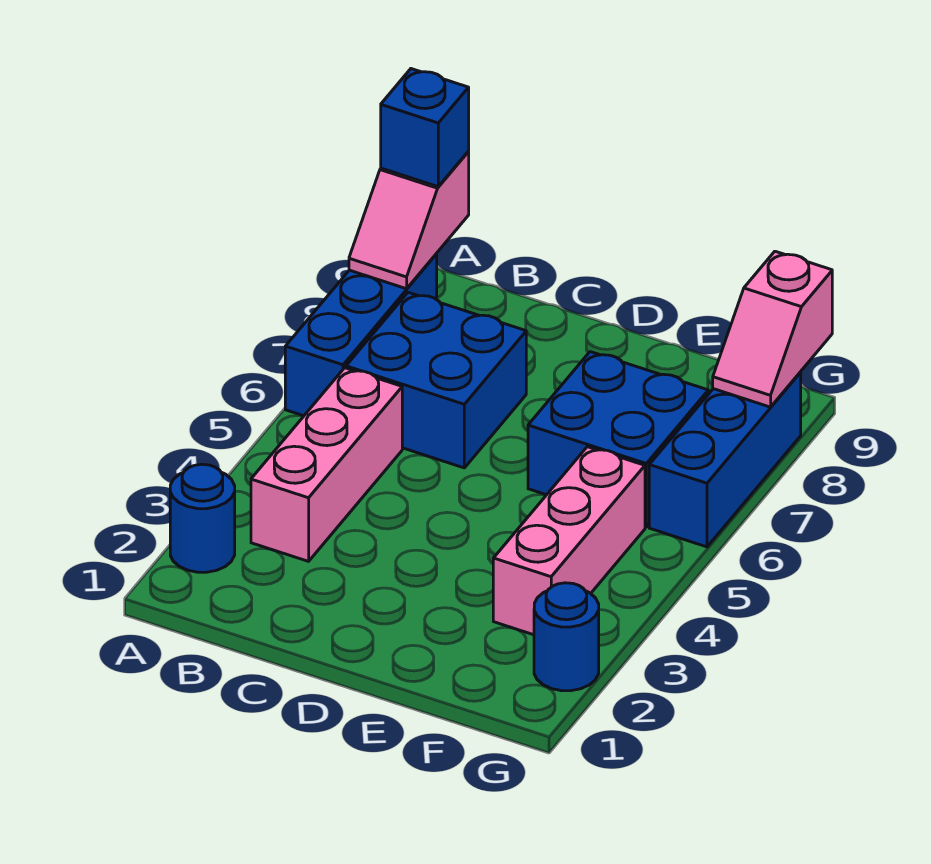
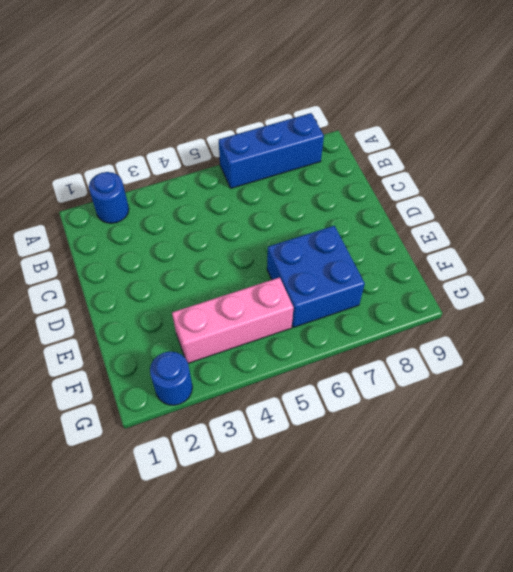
none -> pink brick B3:B5 level 1
none -> blue brick B6:C7 level 1

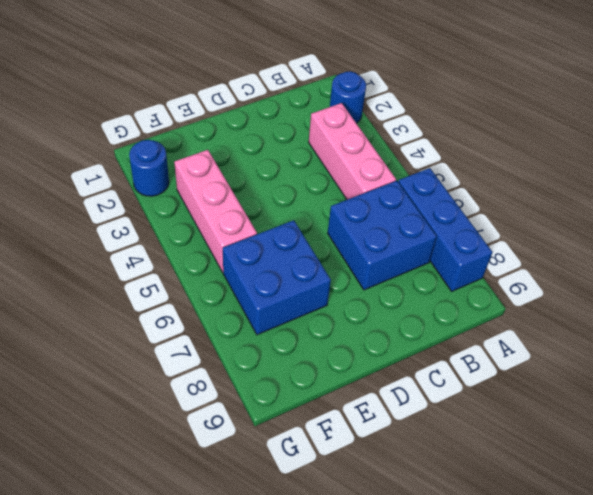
none -> blue brick G6:G8 level 1
none -> pink slope A8:A9 level 2 top 9

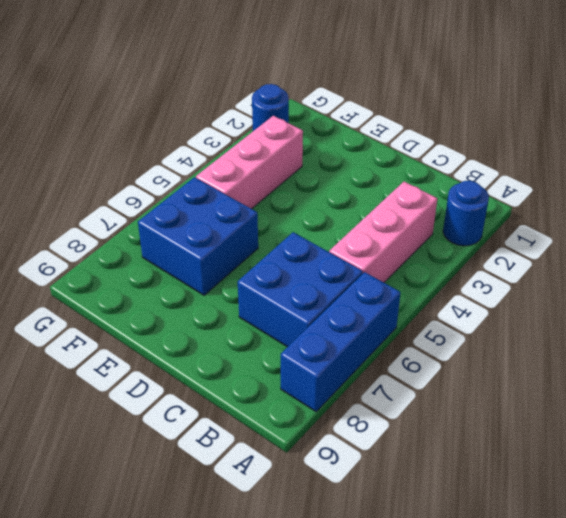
none -> blue brick G6:G8 level 1
none -> pink slope A8:A9 level 2 top 9

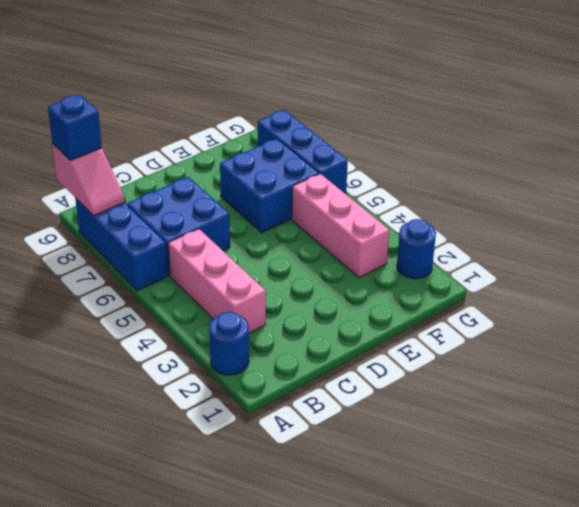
none -> pink slope G8:G9 level 2 top 9

